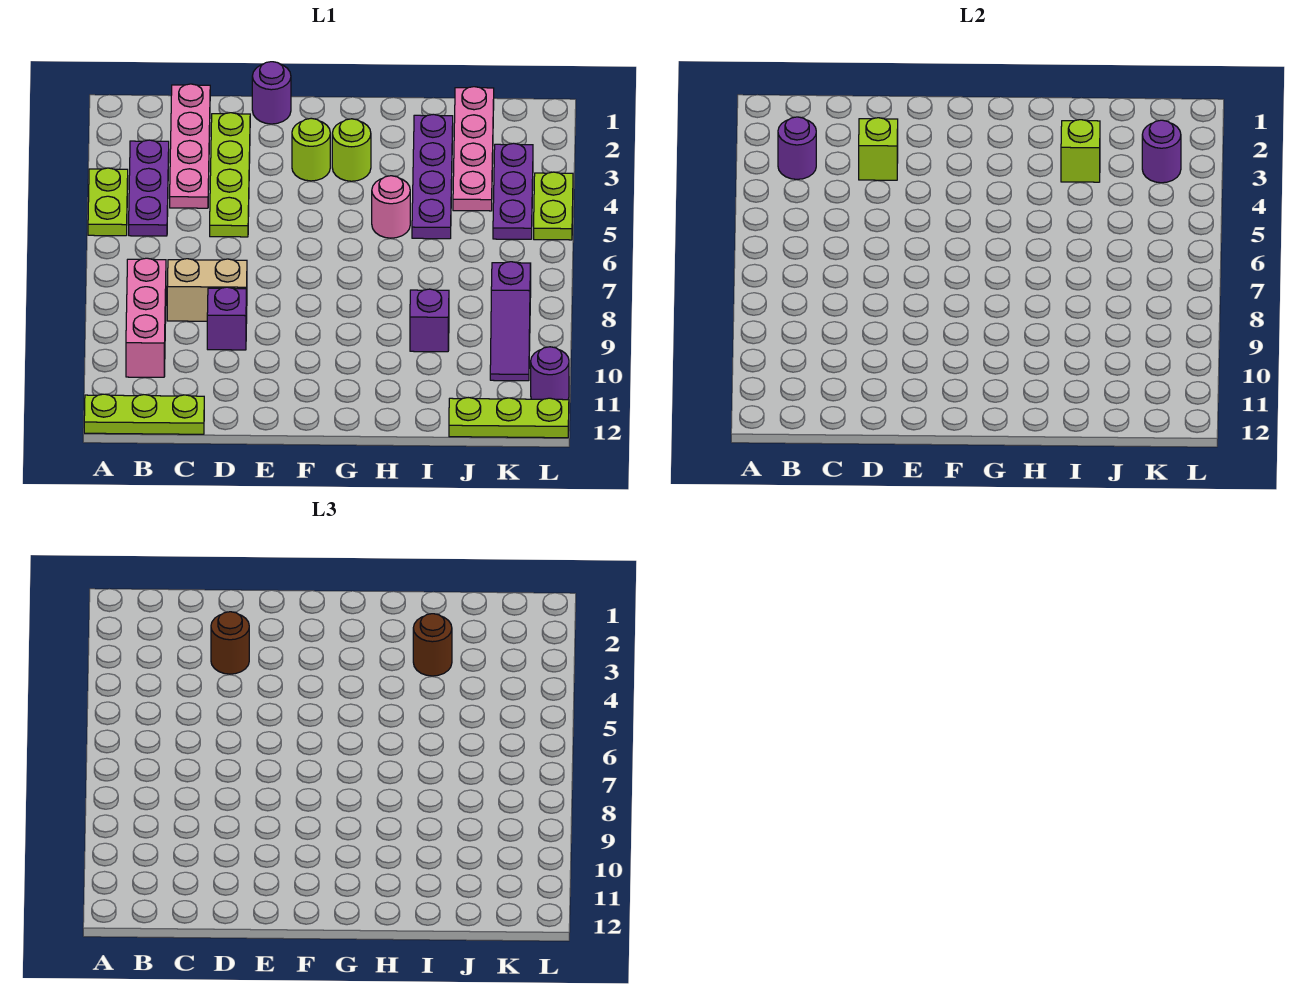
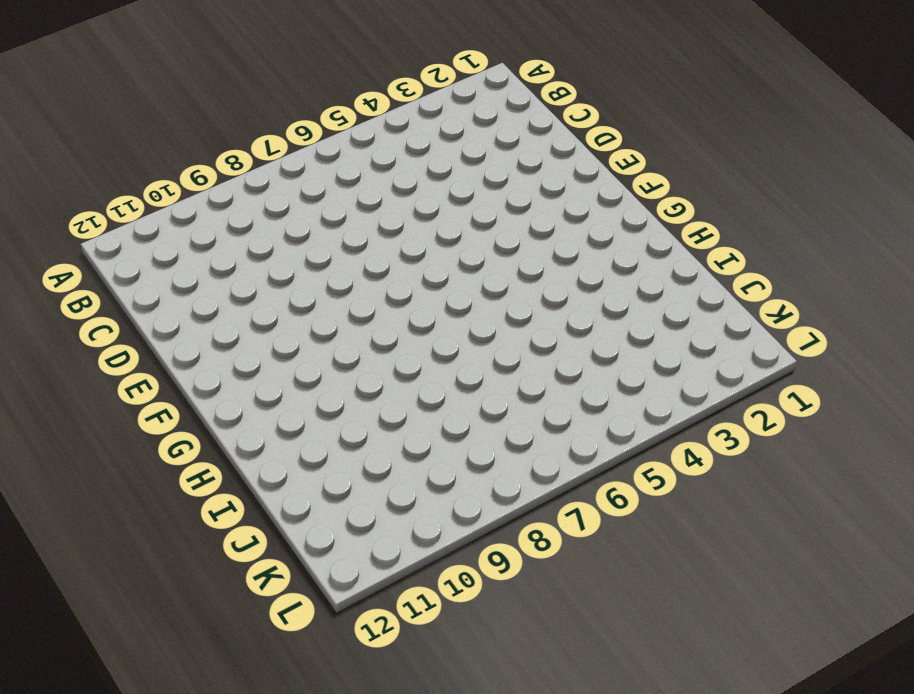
none -> lime plate A4:A5 level 1
none -> lime plate A12:C12 level 1
none -> purple plate B3:B5 level 1

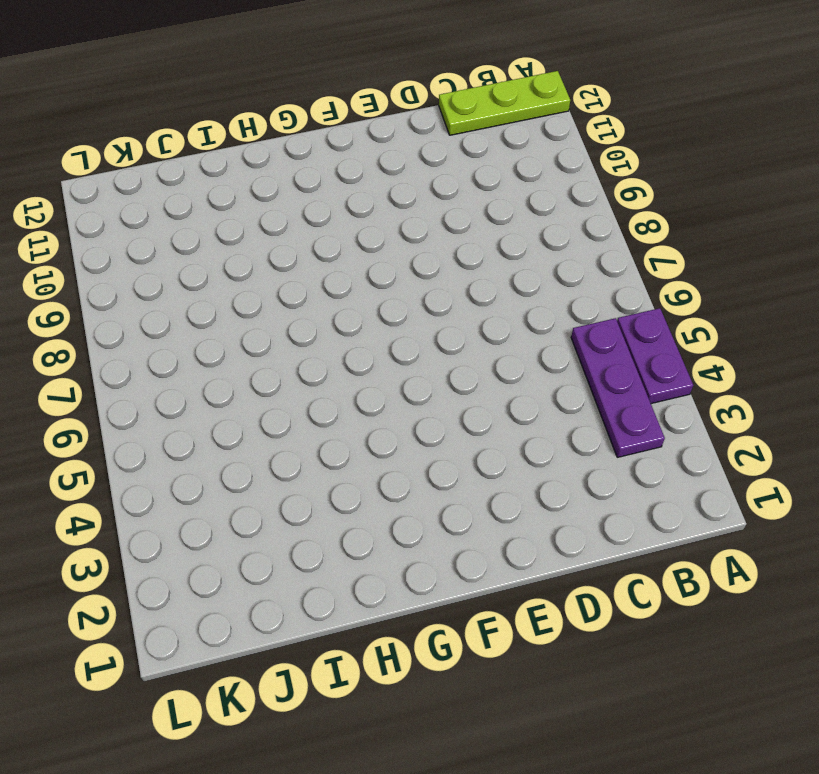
purple plate A4:A5 level 1 -> lime plate A4:A5 level 1
none -> pink brick B8:B10 level 1
none -> pink plate C1:C4 level 1
none -> tan brick C8:D8 level 1

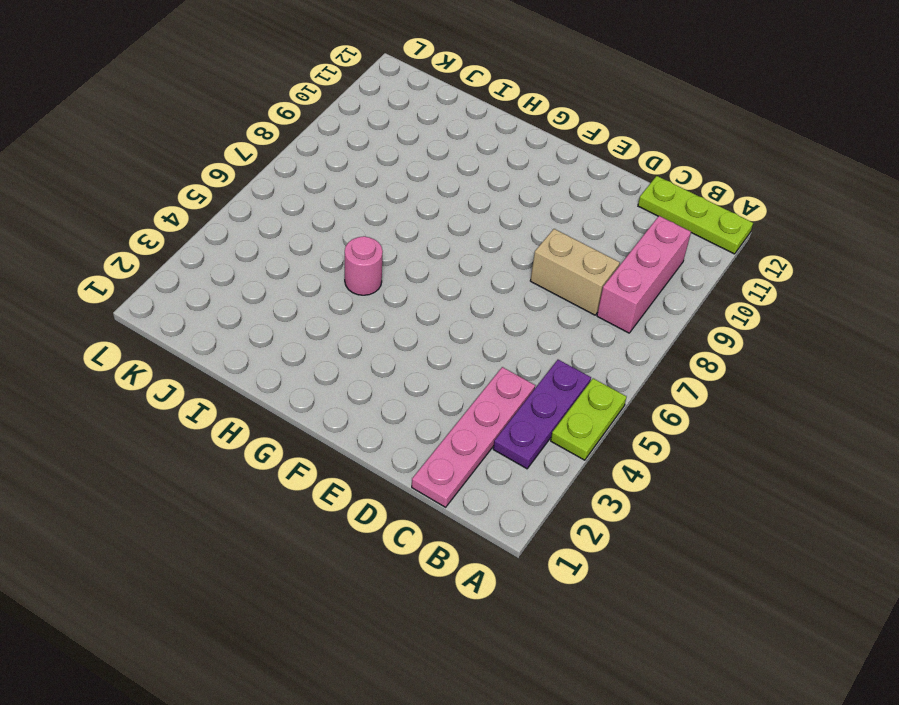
none -> lime plate D2:D5 level 1
none -> purple brick D9 level 1
none -> purple round brick E1 level 1

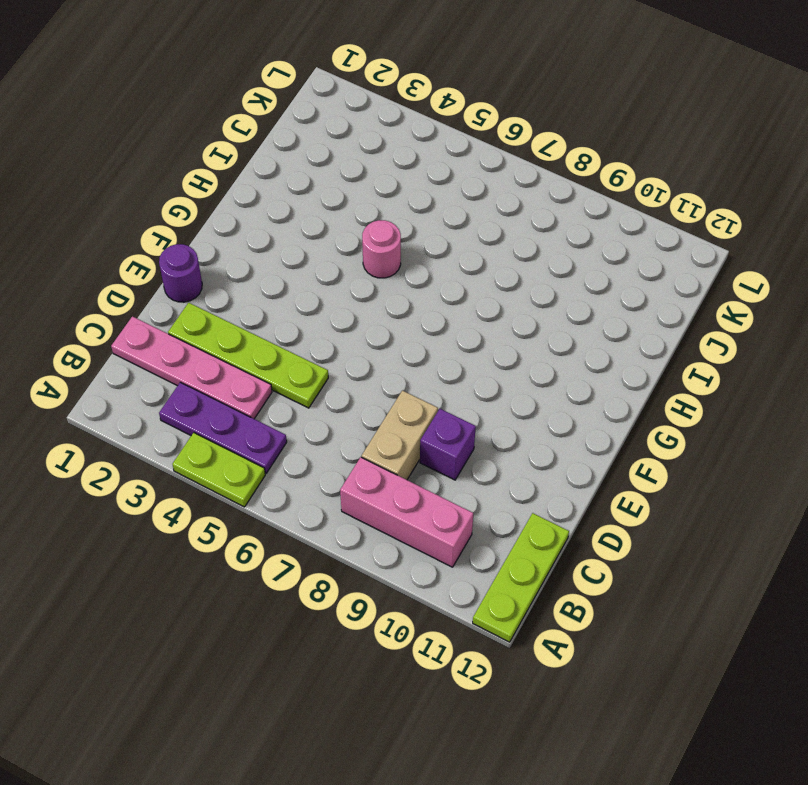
none -> lime round brick F3 level 1
none -> lime round brick G3 level 1
none -> purple plate I2:I5 level 1

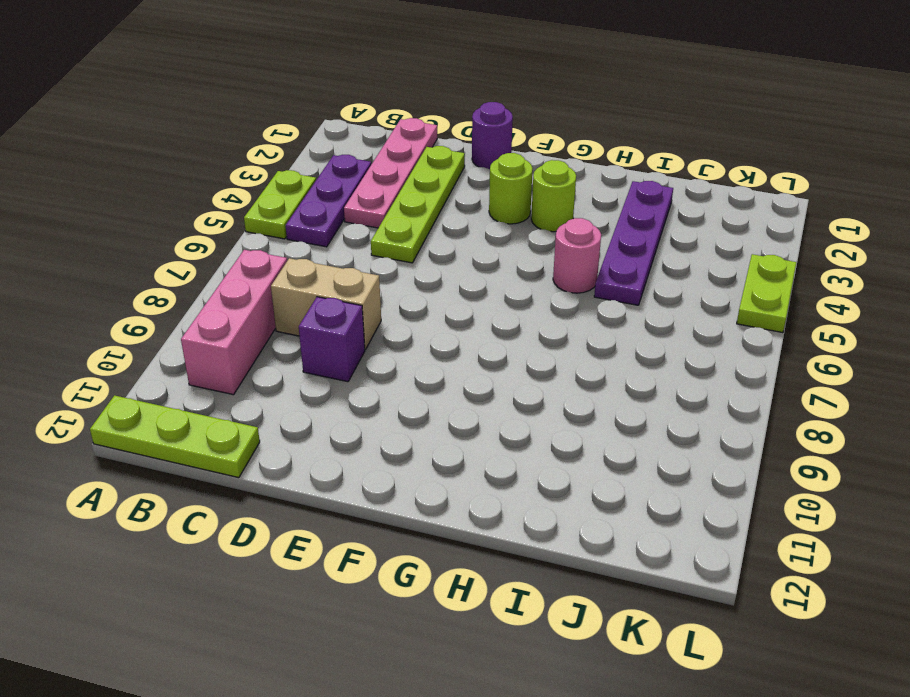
none -> purple brick I9 level 1
none -> pink plate J1:J4 level 1
none -> lime plate J12:L12 level 1

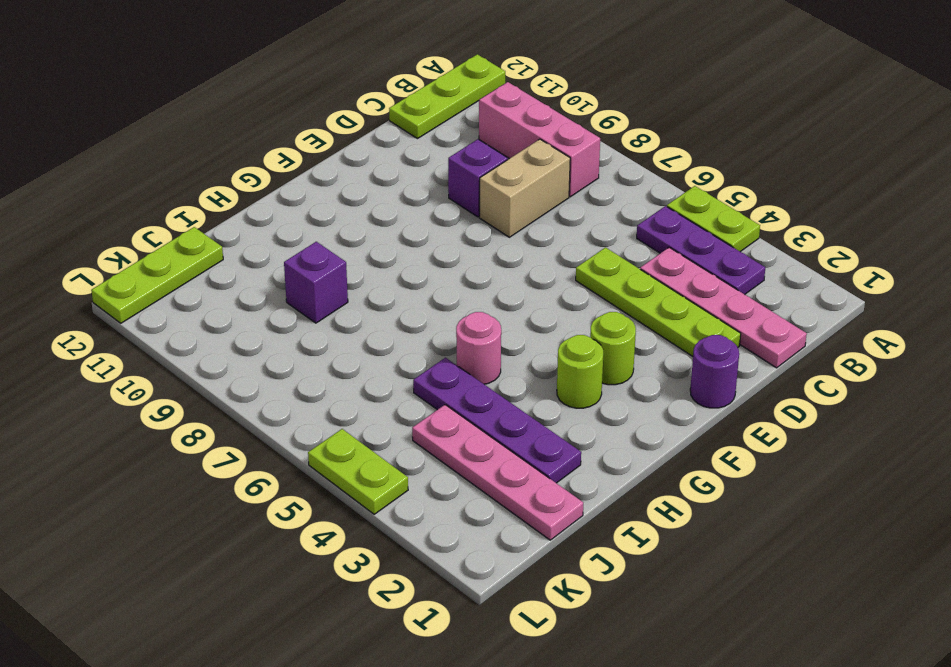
none -> purple plate K3:K5 level 1
none -> purple slope K8:K10 level 1 top 8
none -> purple round brick L11 level 1

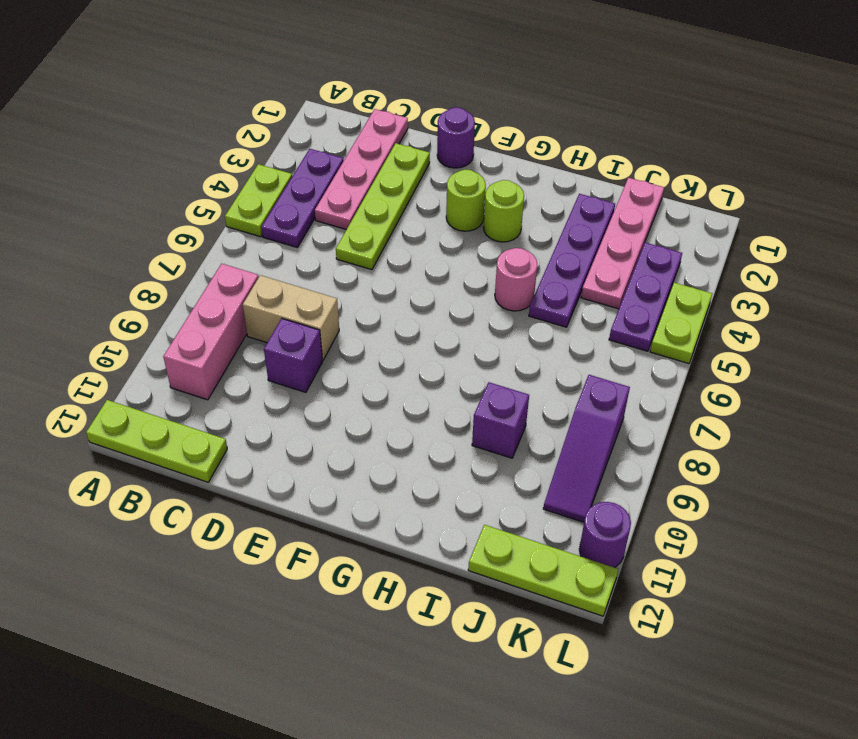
none -> purple round brick B3 level 2
none -> lime brick D3 level 2
none -> lime brick I3 level 2

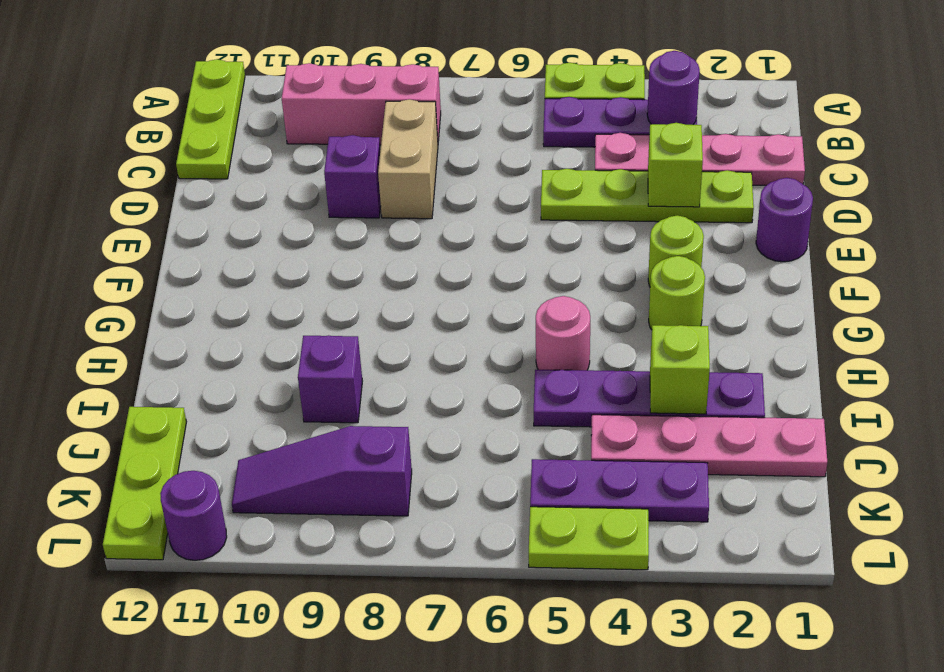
none -> purple round brick K3 level 2
none -> brown round brick D3 level 3
none -> brown round brick I3 level 3

